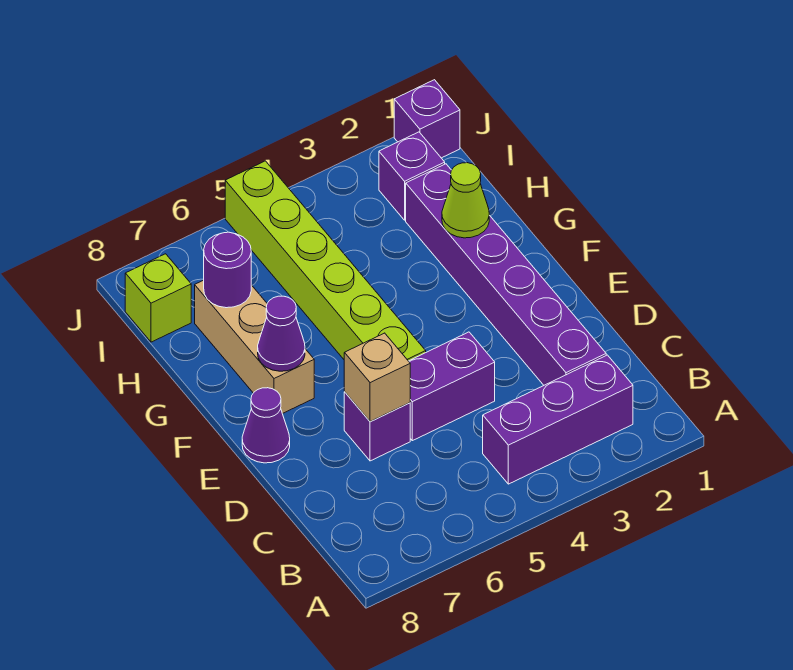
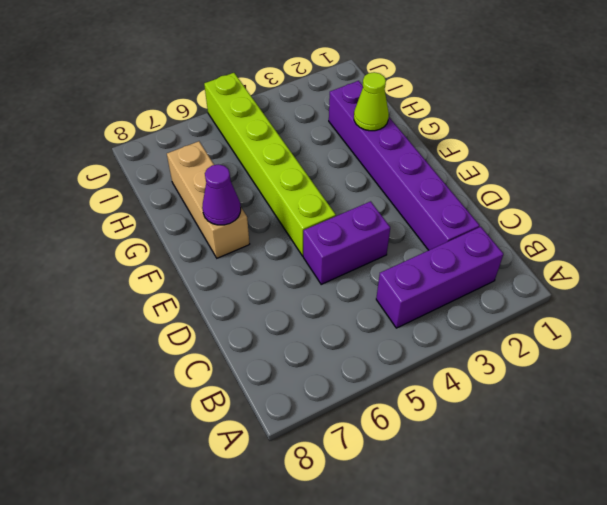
none -> purple brick D6 level 1
none -> purple cone E8 level 1
none -> purple brick I2 level 1

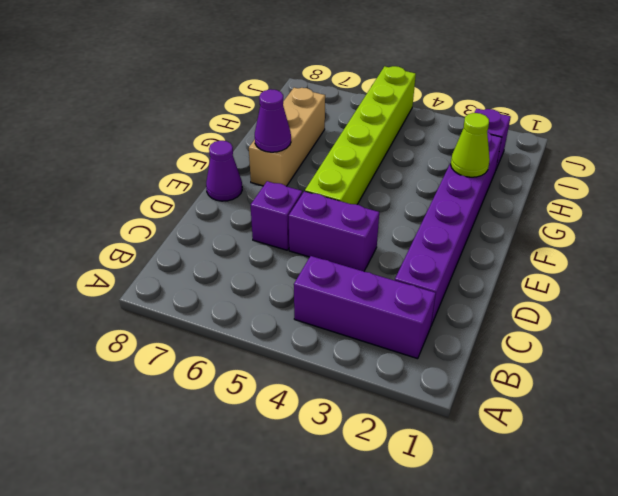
none -> lime brick I8 level 1
none -> purple brick J1 level 1
none -> tan brick D6 level 2

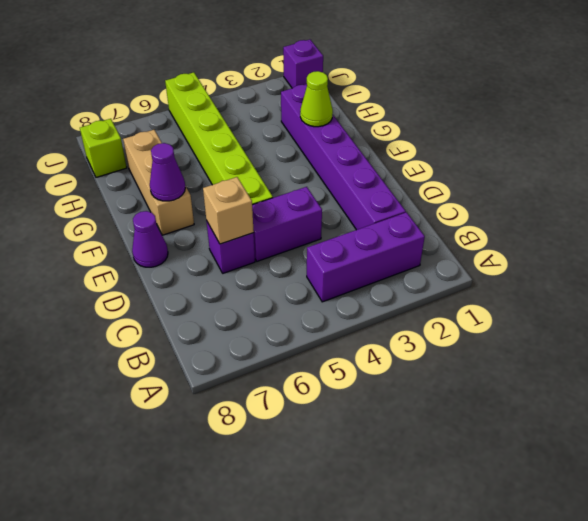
none -> purple brick I2 level 1
none -> purple round brick H7 level 2

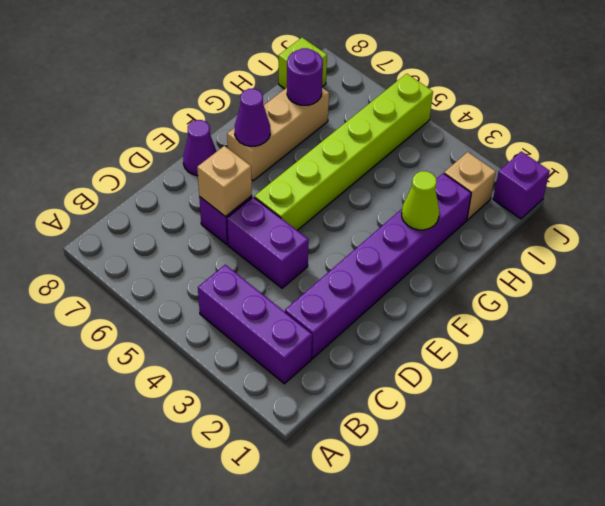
tan brick I2 level 1 -> purple brick I2 level 1

